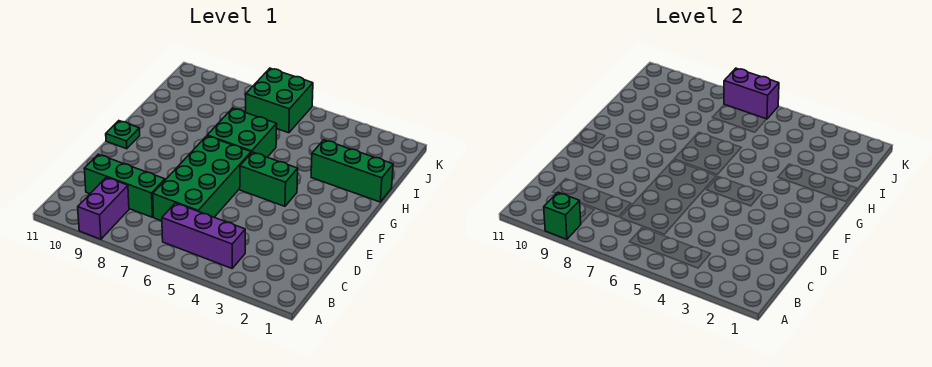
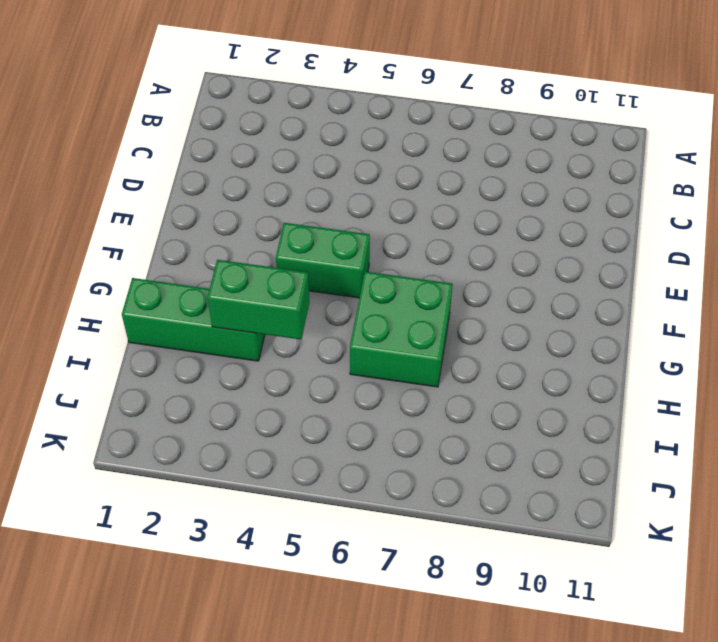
green brick H3:H4 level 2 -> none
none -> purple brick A9:B9 level 1
none -> purple brick B4:B6 level 1

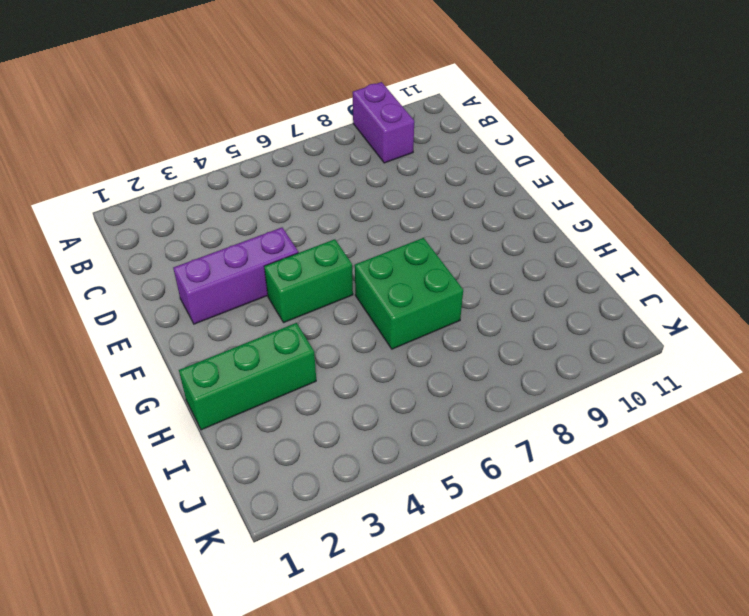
purple brick E2:E4 level 1 -> purple brick B4:B6 level 1
none -> green brick C6:F7 level 1
none -> green brick C8:C10 level 1

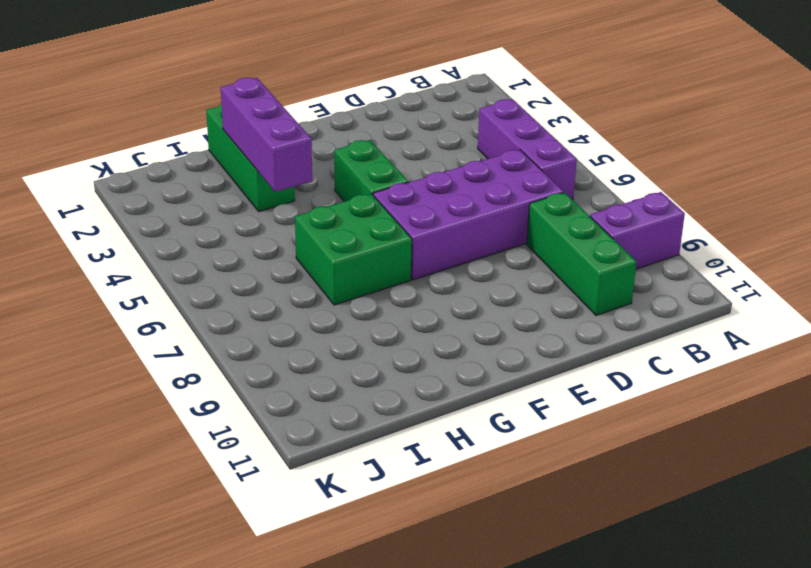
purple brick C6:F7 level 1 -> green brick C6:F7 level 1
purple brick H2:H4 level 2 -> none
none -> green plate F11 level 1
none -> green brick J6:K7 level 1

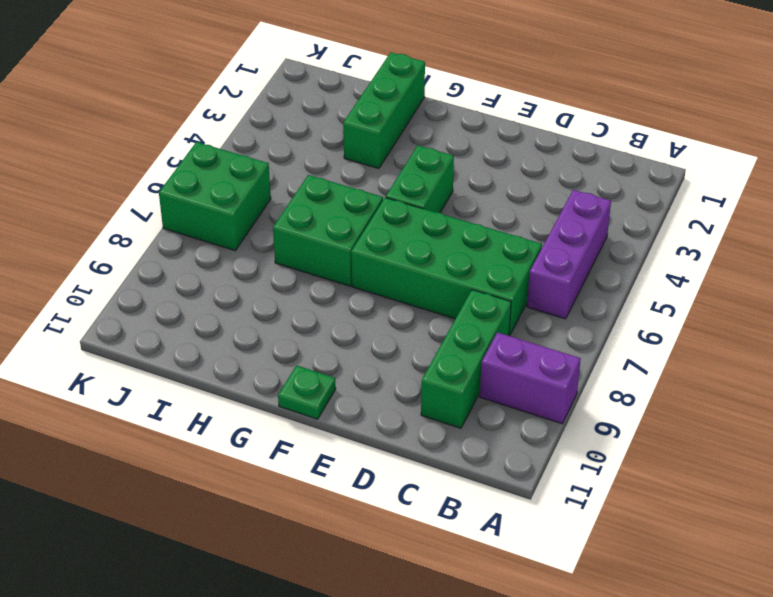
none -> green brick A9 level 2
none -> purple brick K6:K7 level 2

